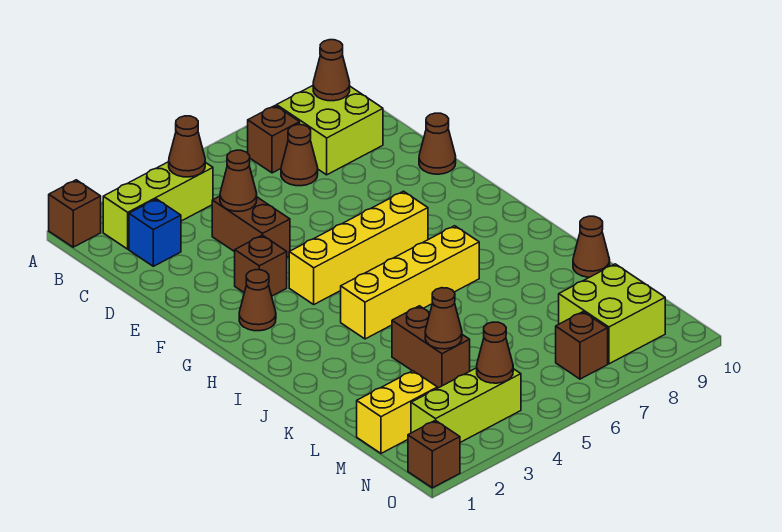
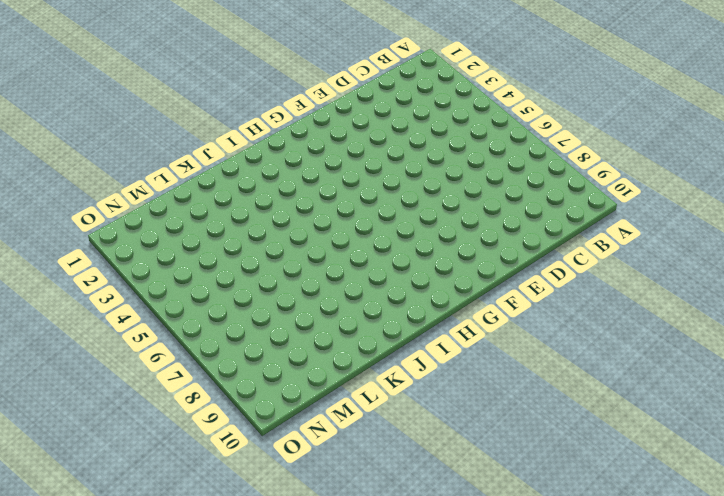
none -> brown brick A1 level 1
none -> lime brick B2:B4 level 1
none -> brown brick B7 level 1

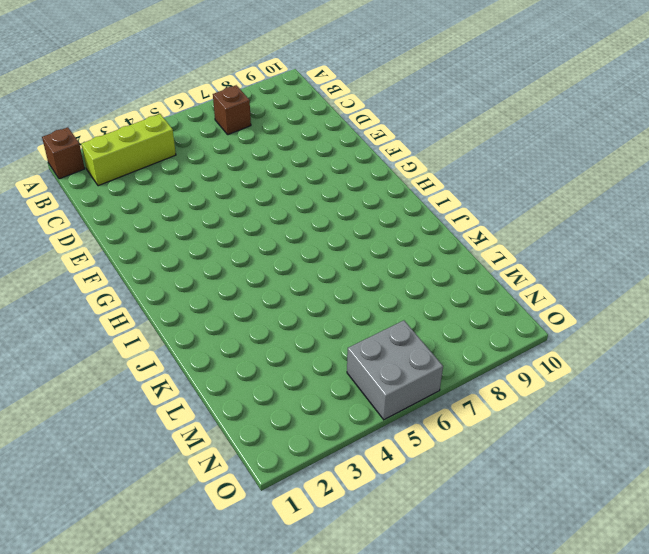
grey brick N5:O6 level 1 -> none
none -> lime brick B8:C9 level 1
none -> blue brick C2 level 1
none -> brown cone C7 level 1

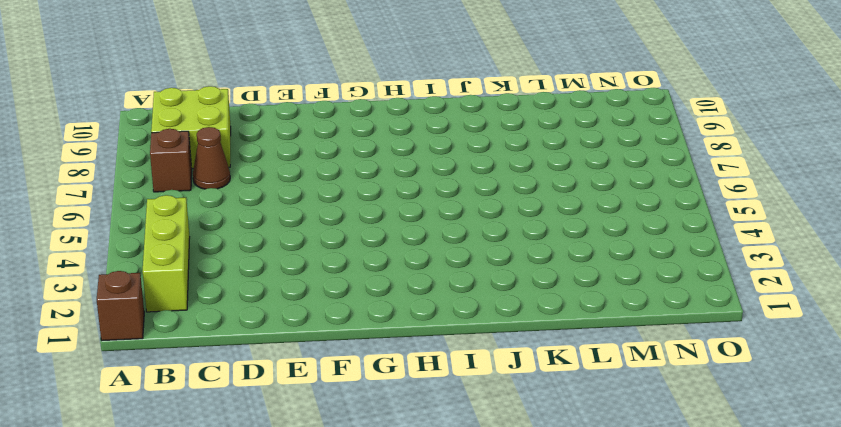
none -> blue brick C2 level 1
none -> brown brick D4:E4 level 1
none -> brown cone E10 level 1

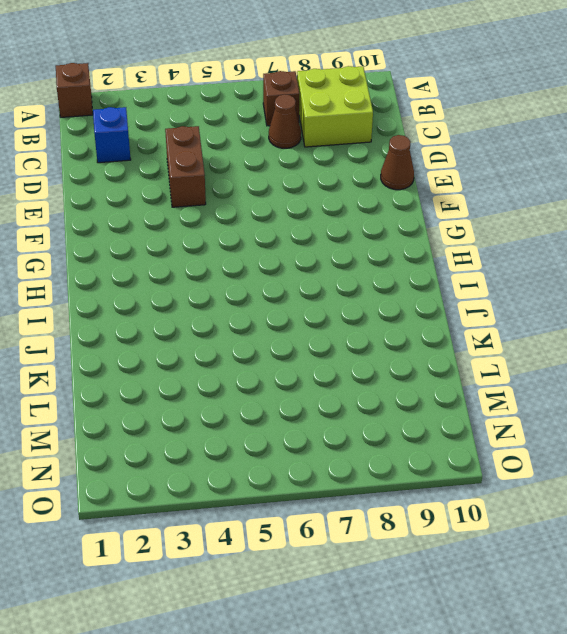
none -> lime brick B2:B4 level 1
none -> brown brick F3 level 1
none -> brown cone G2 level 1

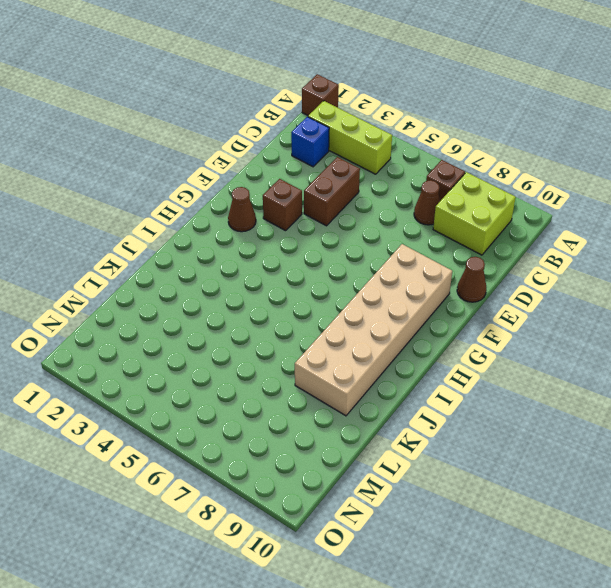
tan brick F8:K9 level 1 -> none
none -> yellow brick G4:G7 level 1
none -> yellow brick I4:I7 level 1
none -> brown brick K4:L4 level 1

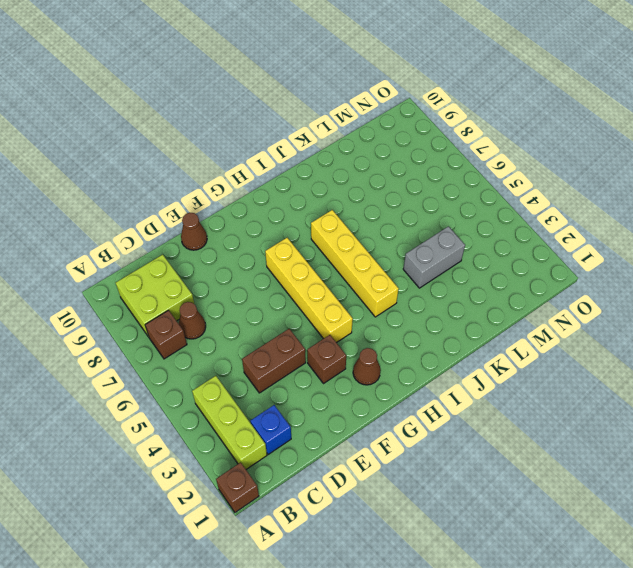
grey brick K4:L4 level 1 -> brown brick K4:L4 level 1
none -> brown cone K10 level 1
none -> yellow brick M1:M2 level 1
none -> lime brick M8:N9 level 1

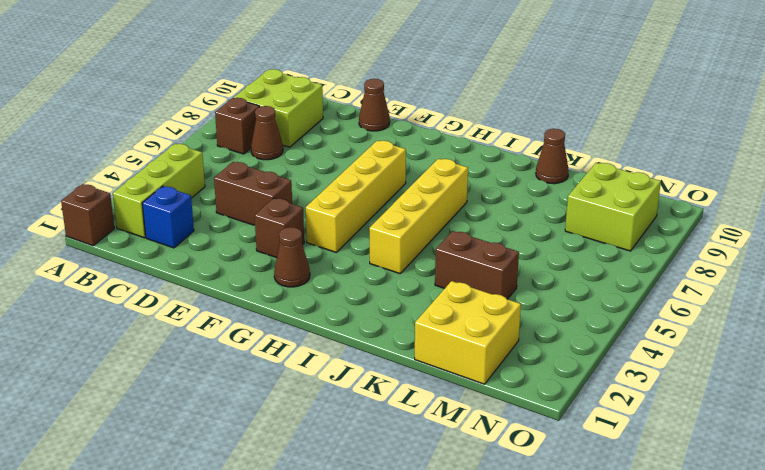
yellow brick L1:M2 level 1 -> yellow brick M1:M2 level 1
none -> lime brick N2:N4 level 1
none -> brown brick N7 level 1
none -> brown brick O1 level 1

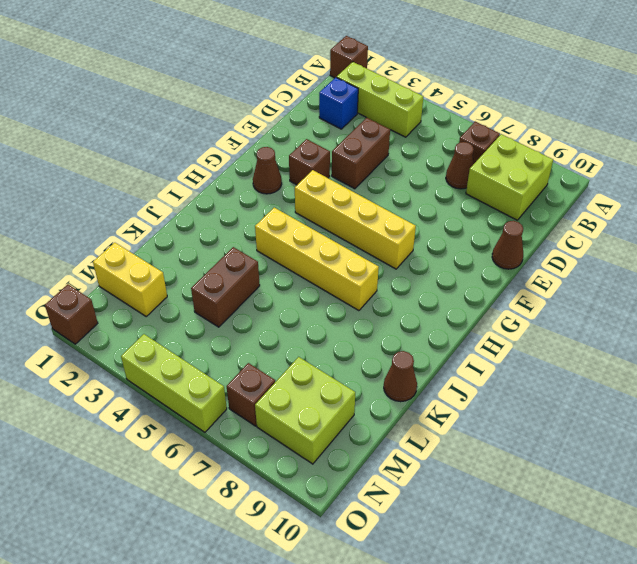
lime brick O4:O6 level 1 -> lime brick N2:N4 level 1
none -> brown cone B4 level 2
none -> brown cone B9 level 2
none -> brown cone D4 level 2

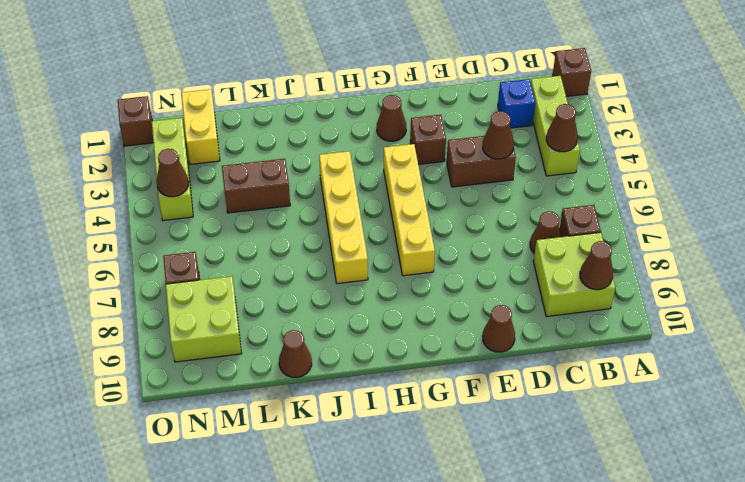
none -> brown cone L4 level 2

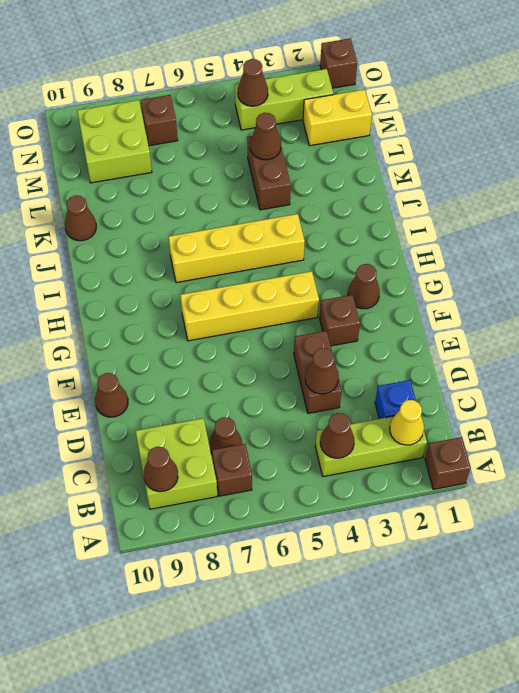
yellow cone B2 level 2 -> none

